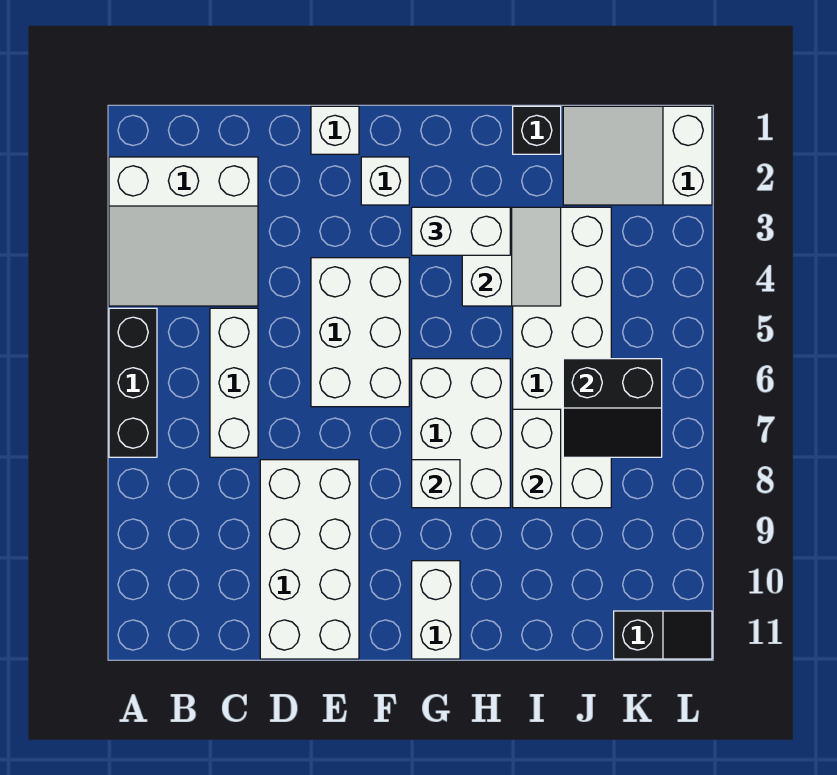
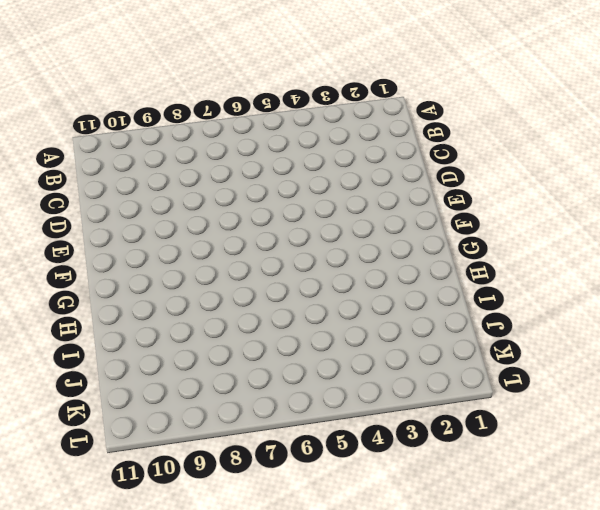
none -> white slope A2:C4 level 1 top 2
none -> black brick A5:A7 level 1
none -> white brick C5:C7 level 1

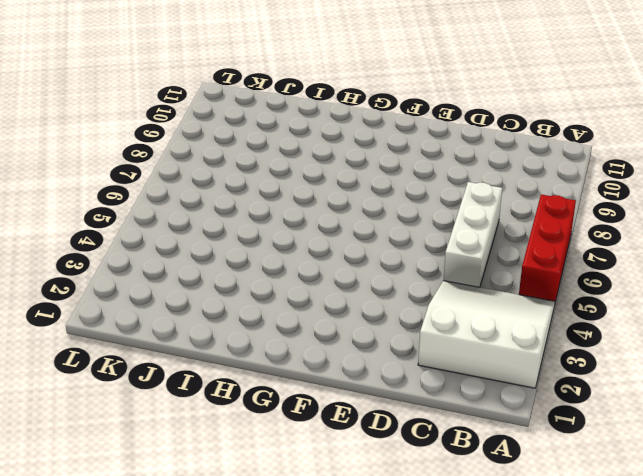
red brick A5:A7 level 1 -> black brick A5:A7 level 1
none -> white brick D8:E11 level 1
none -> white brick E1 level 1
none -> white brick E4:F6 level 1

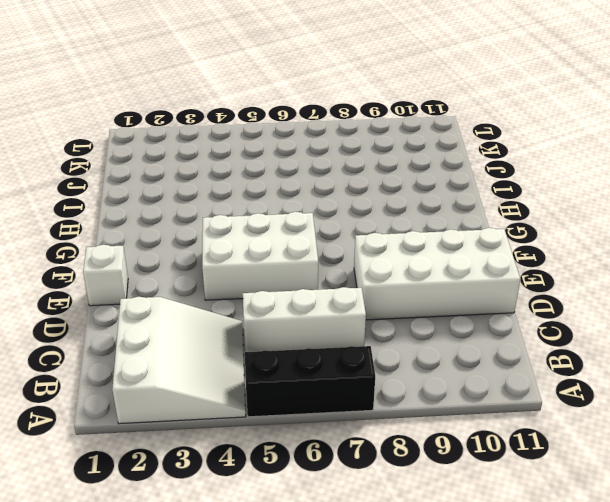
none -> white brick F2 level 1
none -> white brick G6:H8 level 1
none -> white brick G10:G11 level 1

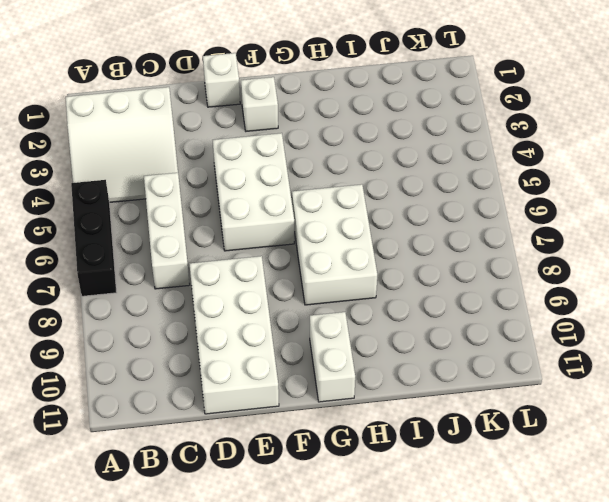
none -> black brick I1 level 1
none -> white brick I3:J8 level 1
none -> white slope J1:L2 level 1 top L

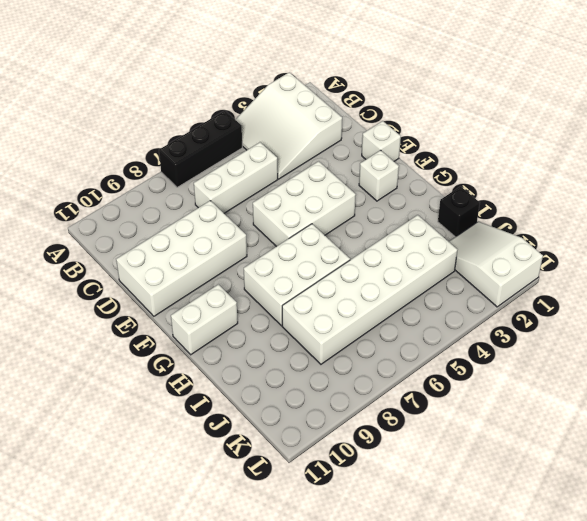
none -> black slope K11:L11 level 1 top K
none -> white brick G8 level 2
none -> white slope H3:I4 level 2 top H

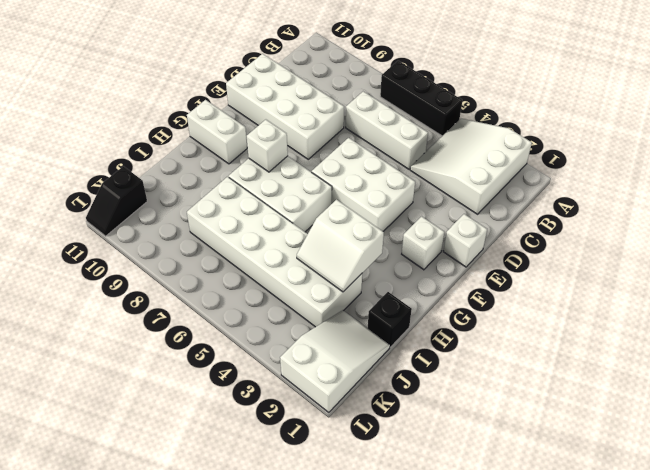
none -> white brick I7:I8 level 2
none -> black slope J6:K7 level 2 top 6
none -> white brick G3:H3 level 3

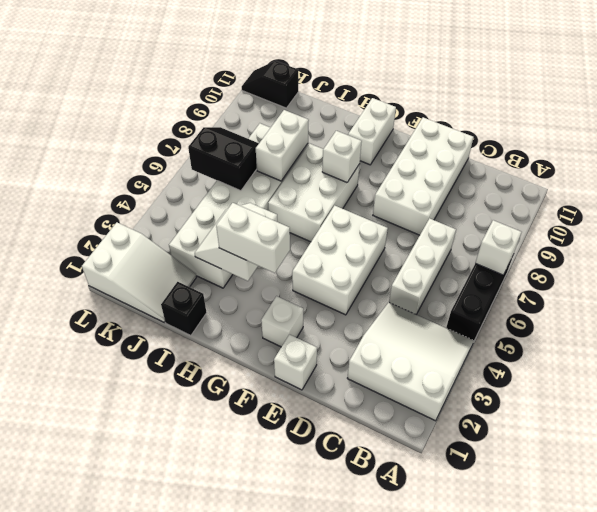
white brick A7 level 2 -> none

